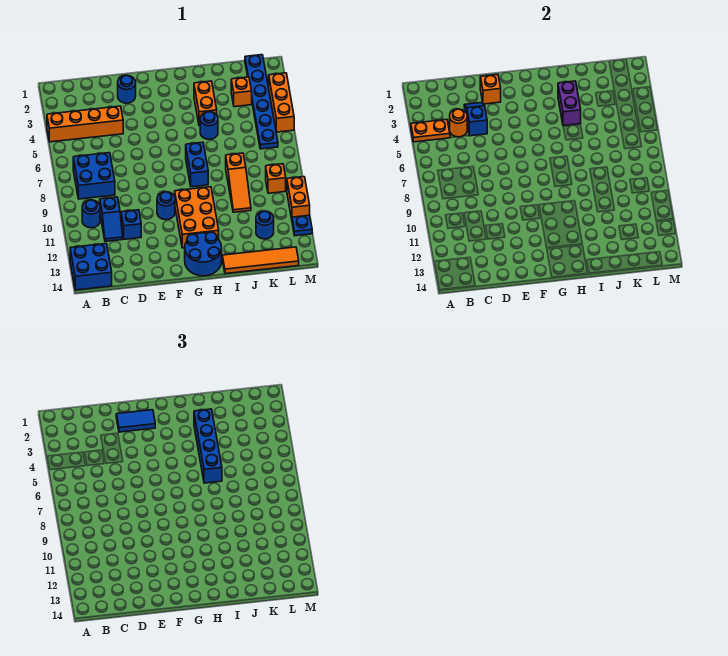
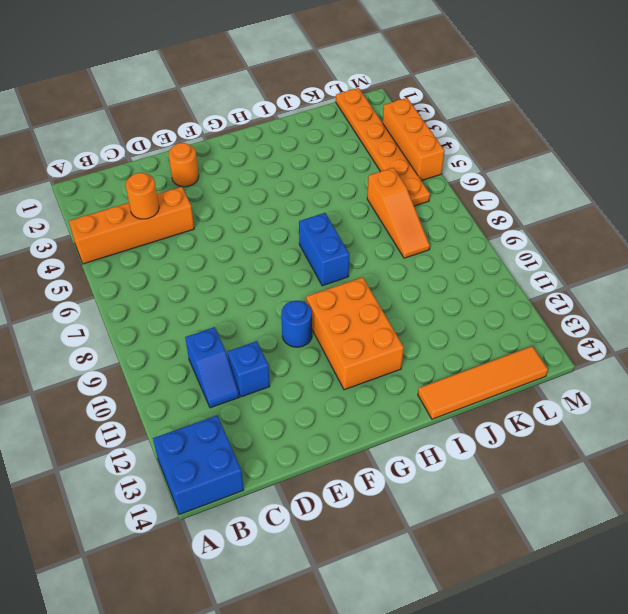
orange round brick E2 level 1 -> blue round brick E2 level 1
orange slope K6:K8 level 1 top 6 -> orange slope J8:J10 level 1 top 8
orange plate L1:L6 level 1 -> blue plate L1:L6 level 1
none -> blue brick B7:C8 level 1
none -> blue round brick B10 level 1
none -> blue round brick G13:H14 level 1

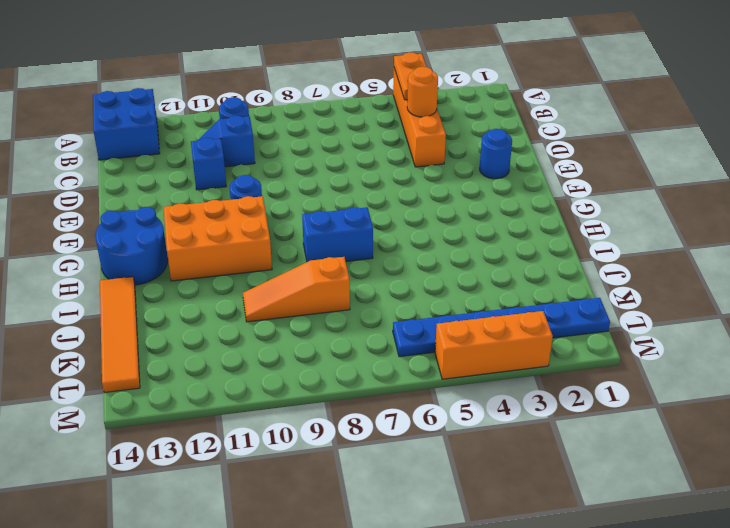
none -> blue brick B7:C8 level 1
none -> orange brick I3:I4 level 1
none -> blue round brick I5 level 1

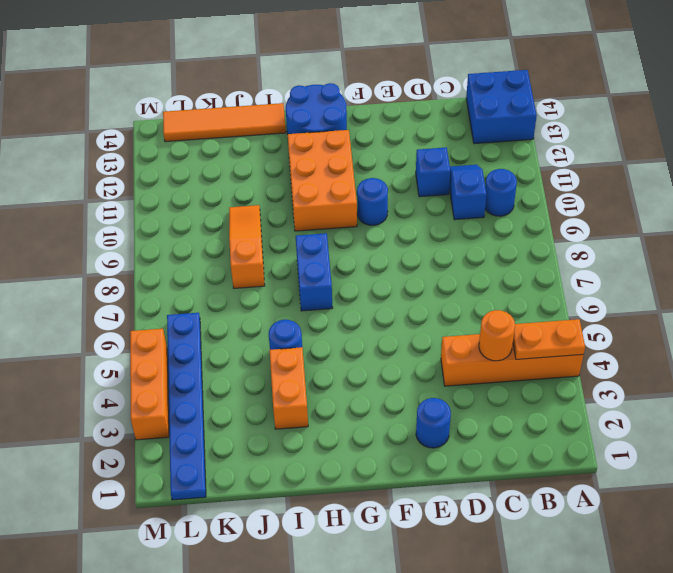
none -> blue brick B7:C8 level 1
none -> orange brick K3 level 1
none -> blue round brick K12 level 1

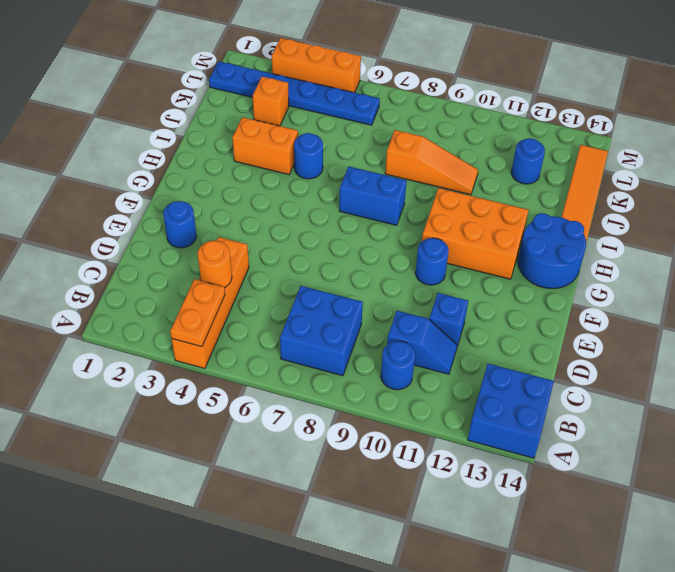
none -> orange brick L9 level 1
none -> orange brick M10:M11 level 1
none -> blue plate M12 level 1

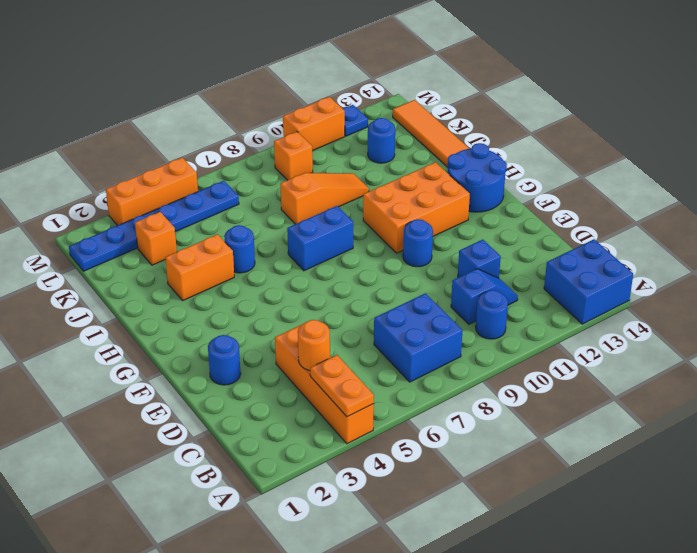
none -> blue slope D3:D4 level 2 top 4
none -> orange brick E2 level 2
none -> purple brick I3:I4 level 2

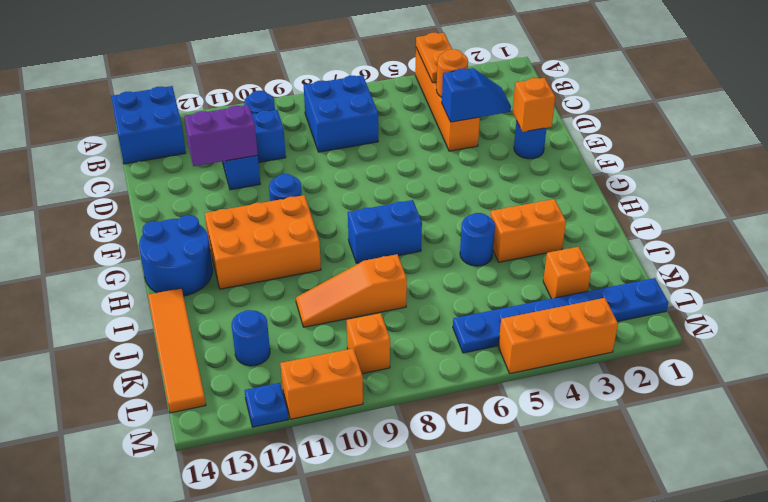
purple brick D11:D12 level 2 -> purple brick I3:I4 level 2
none -> blue tile E2:F2 level 3
none -> blue brick I3:I6 level 3

